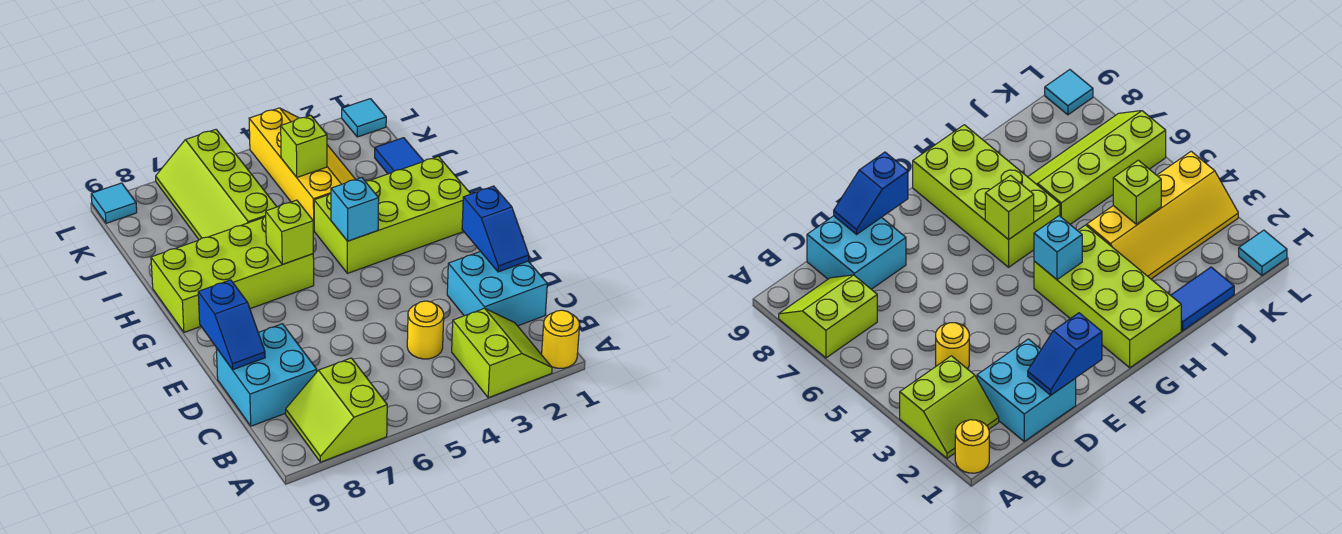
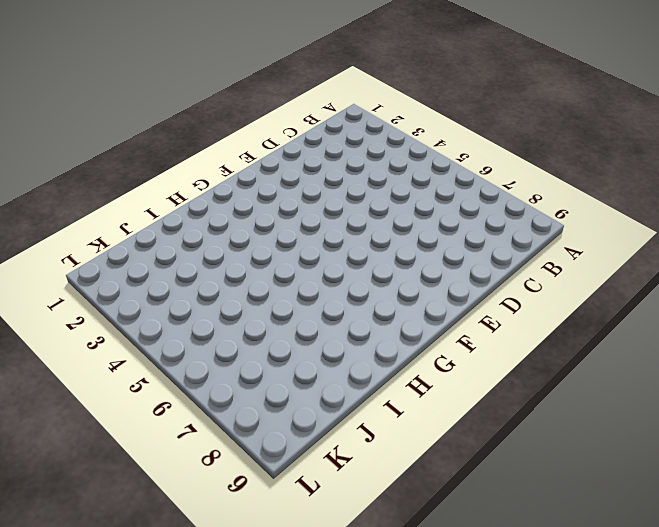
none -> yellow round brick A1 level 1
none -> lime slope A2:B3 level 1 top 3
none -> lime slope A7:B8 level 1 top 7

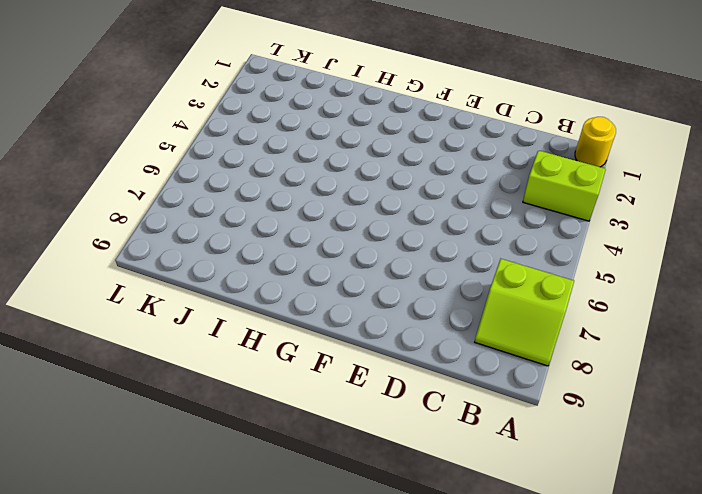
none -> cyan brick C1:D2 level 1
none -> yellow round brick C4 level 1
none -> cyan brick C8:D9 level 1

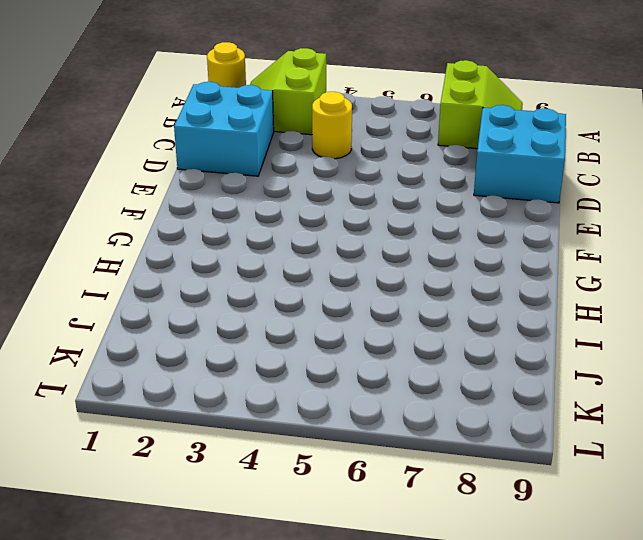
none -> lime brick G1:H4 level 1
none -> lime brick G6:H9 level 1
none -> blue tile I1:J1 level 1

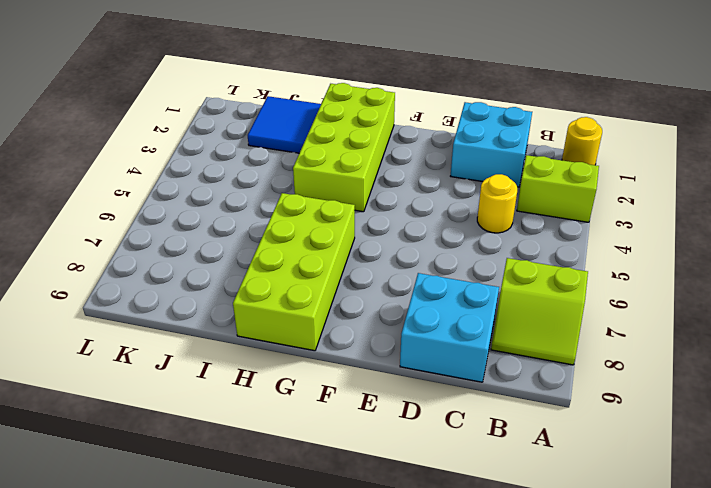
blue tile I1:J2 level 1 -> blue tile I1:J1 level 1
none -> yellow slope I3:L4 level 1 top 4
none -> lime slope I6:L7 level 1 top 6
none -> cyan tile L1 level 1

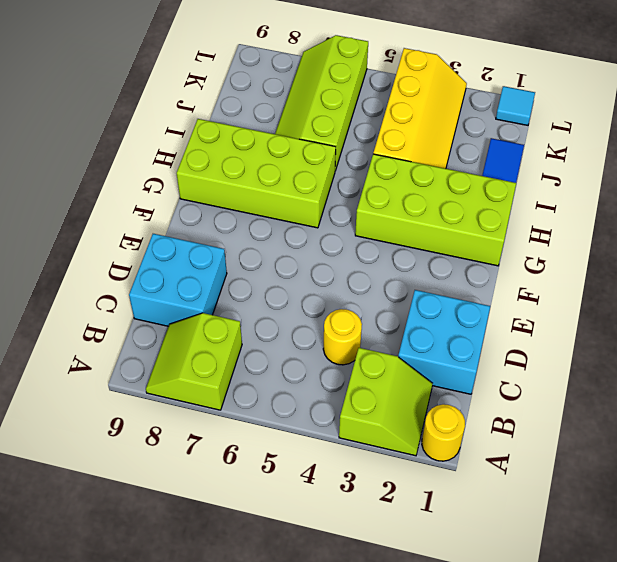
none -> cyan tile L9 level 1
none -> blue slope D1:E1 level 2 top E
none -> blue slope D9:E9 level 2 top E

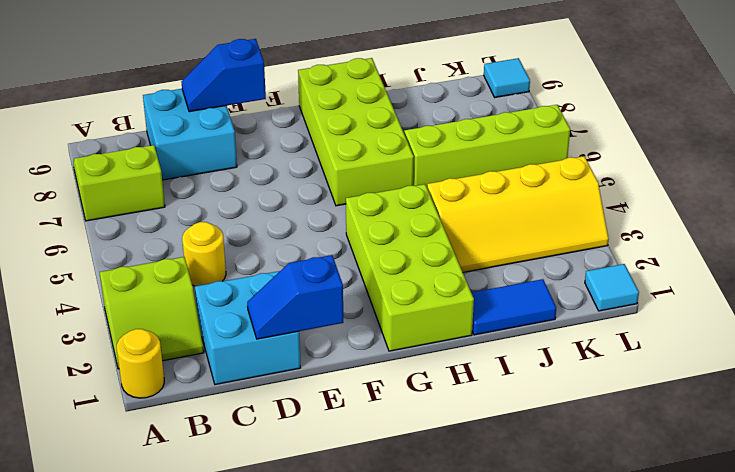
none -> cyan brick G4 level 2
none -> lime brick G6 level 2
none -> lime brick J4 level 2

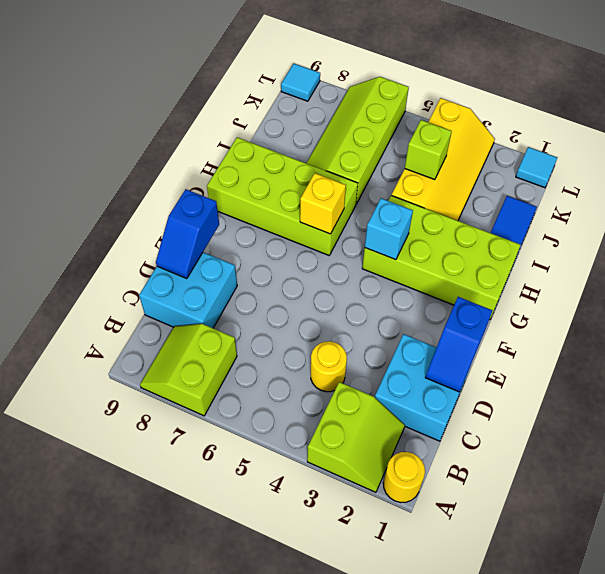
yellow brick G6 level 2 -> lime brick G6 level 2

